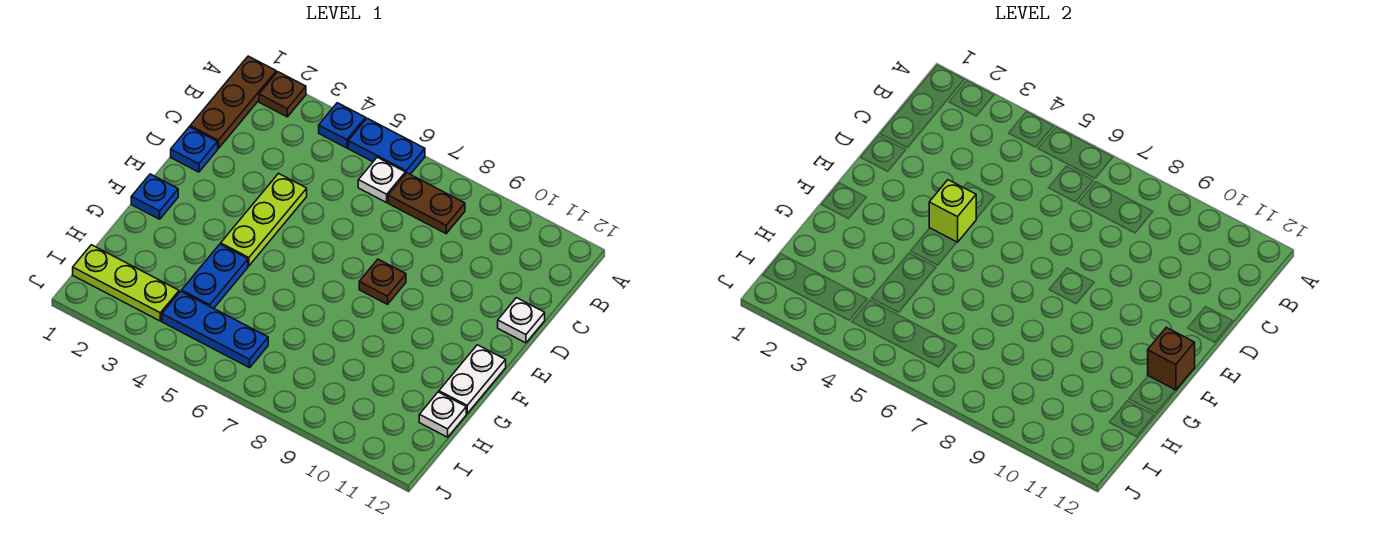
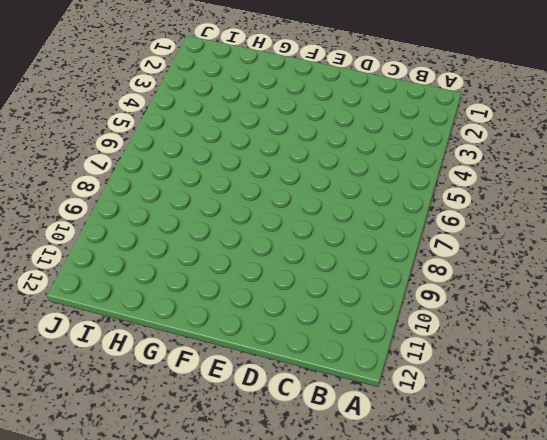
none -> brown plate A1:C1 level 1
none -> brown plate A2 level 1
none -> blue plate A4 level 1

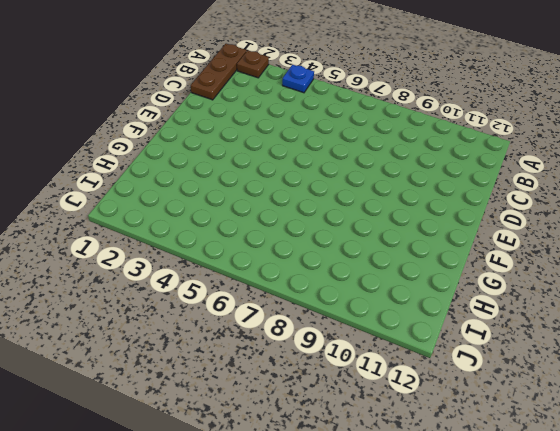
none -> blue plate A5:A6 level 1
none -> white plate B6 level 1
none -> brown plate B7:B8 level 1

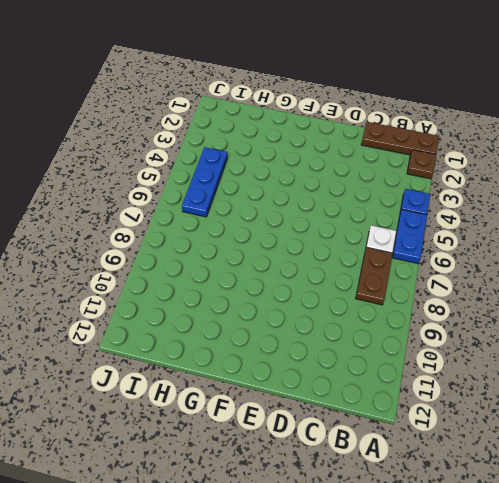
none -> blue plate D1 level 1
none -> lime plate D4:F4 level 1
none -> white plate D12 level 1

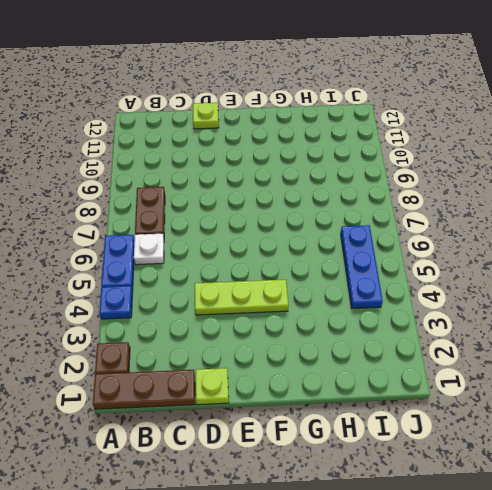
lime plate D1 level 1 -> blue plate D1 level 1
lime plate D12 level 1 -> white plate D12 level 1
none -> brown plate E8 level 1
none -> blue plate F1 level 1
none -> white plate F12:G12 level 1

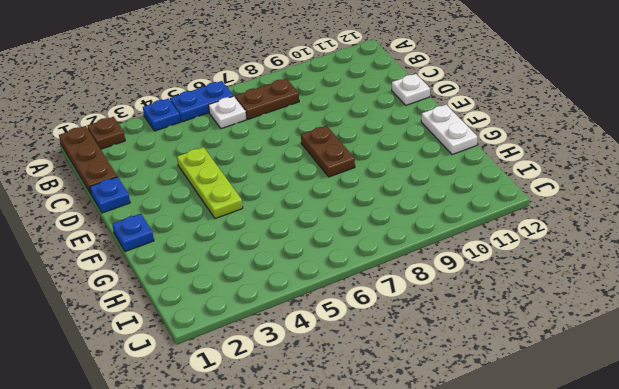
brown plate E8:F8 level 1 -> brown plate E8 level 1
none -> blue plate G4:H4 level 1
none -> white plate H12 level 1
none -> lime plate I1:I3 level 1

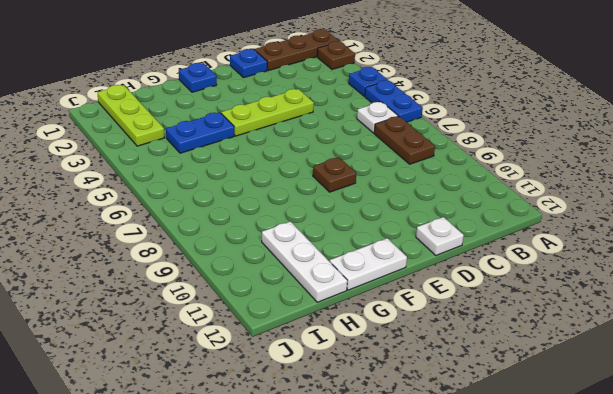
white plate H10:H12 level 1 -> white plate H12 level 1
none -> blue plate I4:I6 level 1
none -> lime brick E4 level 2
none -> brown brick F12 level 2

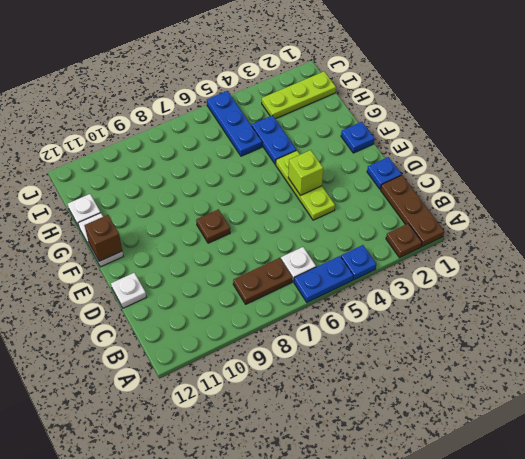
blue plate H5:J5 level 1 -> blue plate I4:I6 level 1

